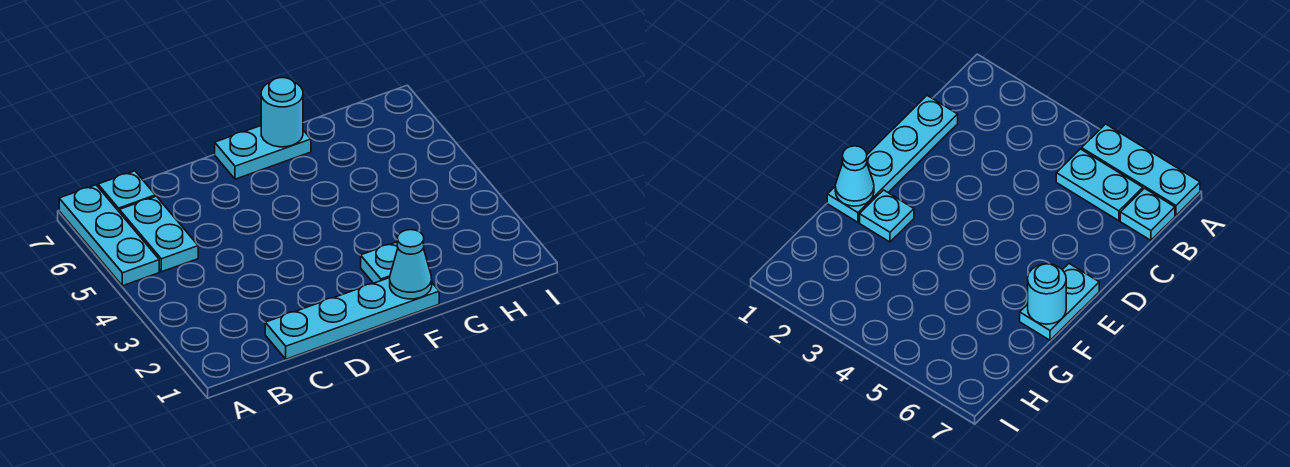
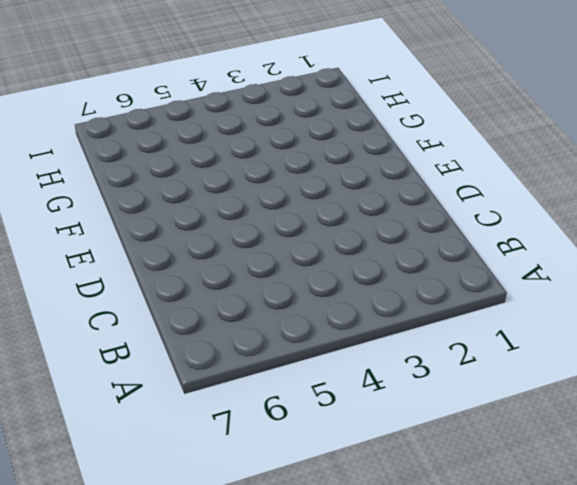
none -> cyan plate A5:A7 level 1
none -> cyan plate B5:B6 level 1

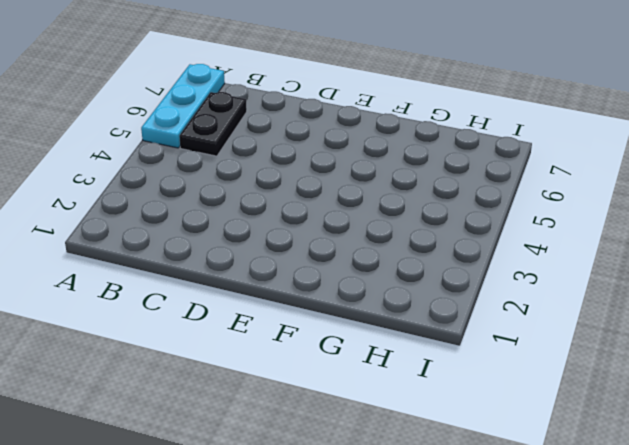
black plate B5:B6 level 1 -> cyan plate B5:B6 level 1
none -> cyan plate B7 level 1
none -> cyan plate C1:F1 level 1

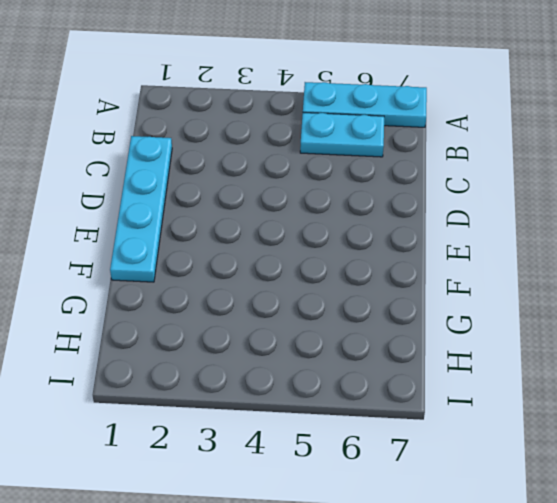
none -> cyan plate B7 level 1
none -> cyan plate E7:F7 level 1

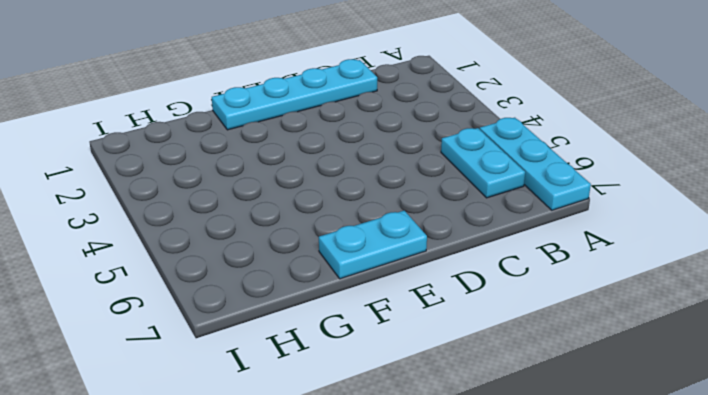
none -> cyan plate B7 level 1
none -> cyan plate F2 level 1

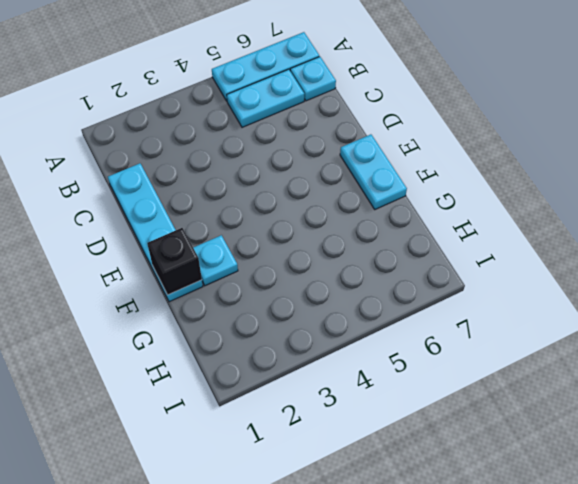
black brick F1 level 2 -> cyan cone F1 level 2
none -> cyan round brick F7 level 2

